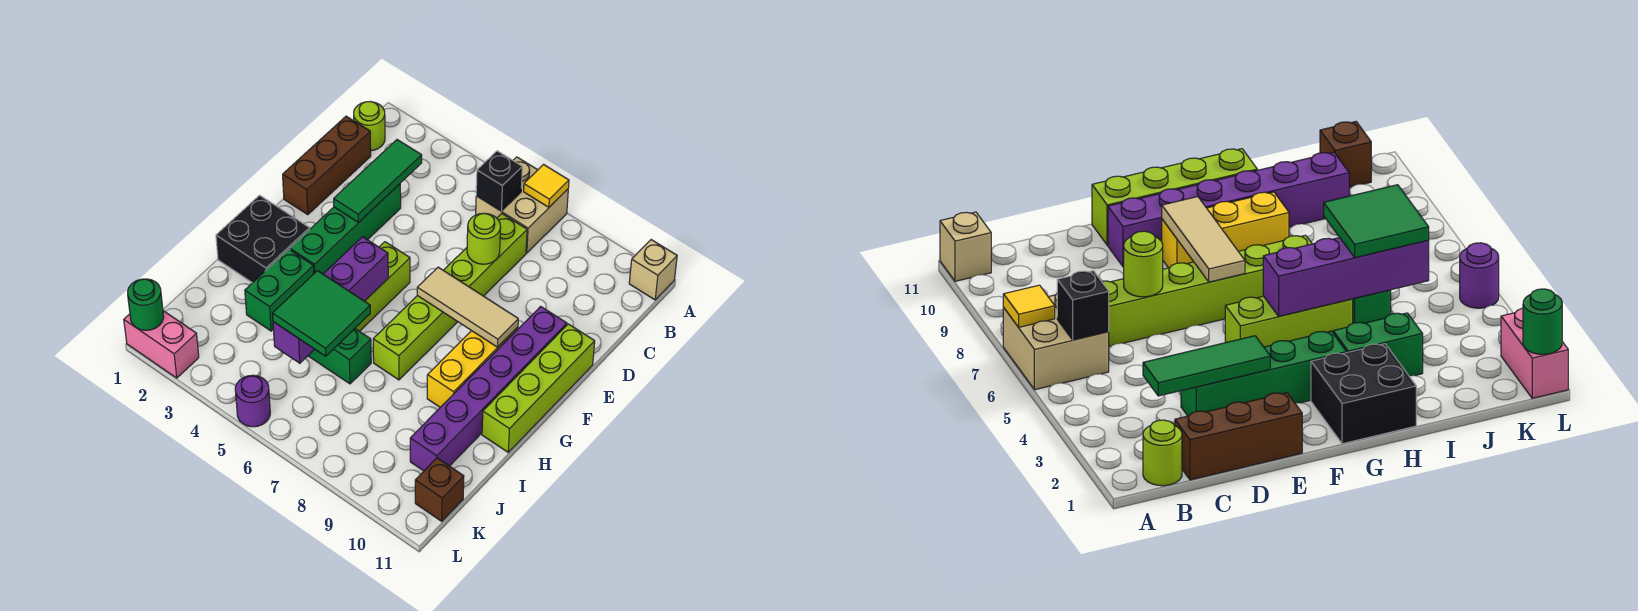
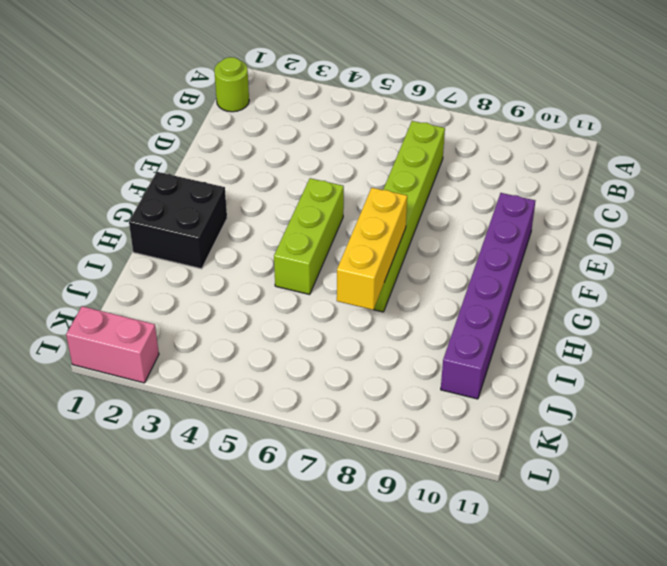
yellow brick G7:I7 level 2 -> yellow brick F9:H9 level 1
none -> tan brick A6:B7 level 1
none -> tan brick A11 level 1
none -> brown brick C1:E1 level 1

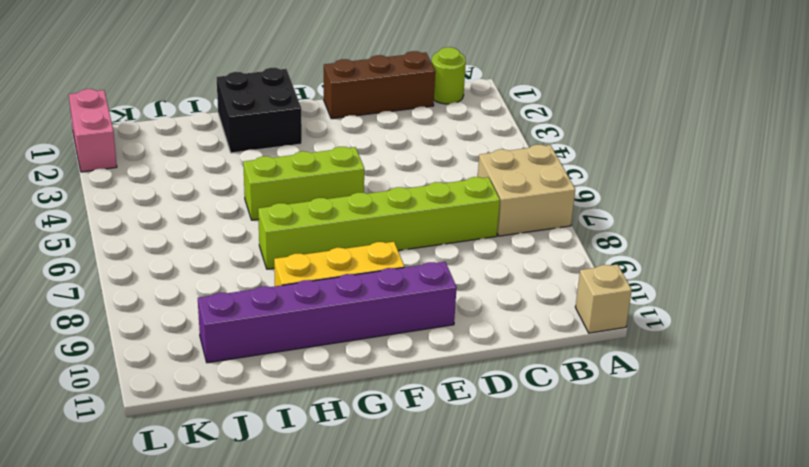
none -> green brick D3:G3 level 1
none -> lime brick E11:H11 level 1
none -> green brick H3:I3 level 1

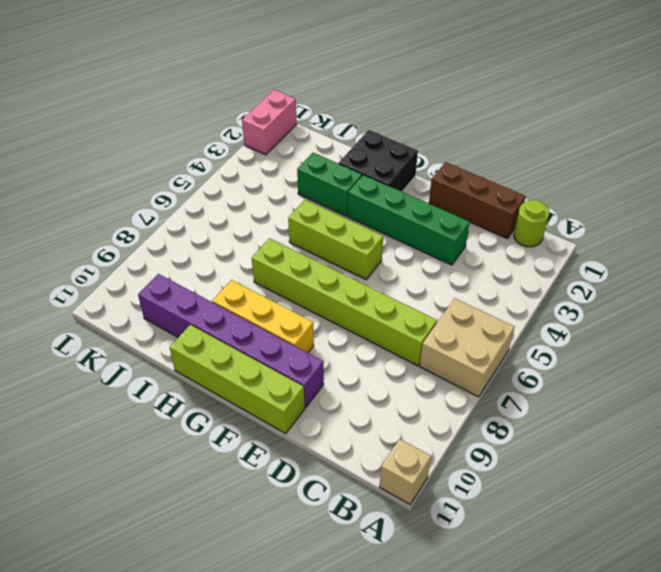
none -> green brick I5:I6 level 1
none -> brown brick K11 level 1
none -> purple round brick L5 level 1

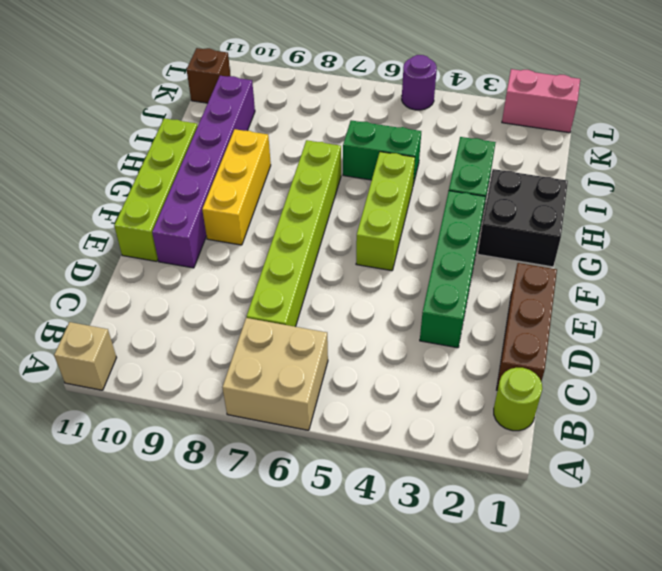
none -> yellow tile A7 level 2
none -> black brick B6 level 2
none -> green tile C3:E3 level 2

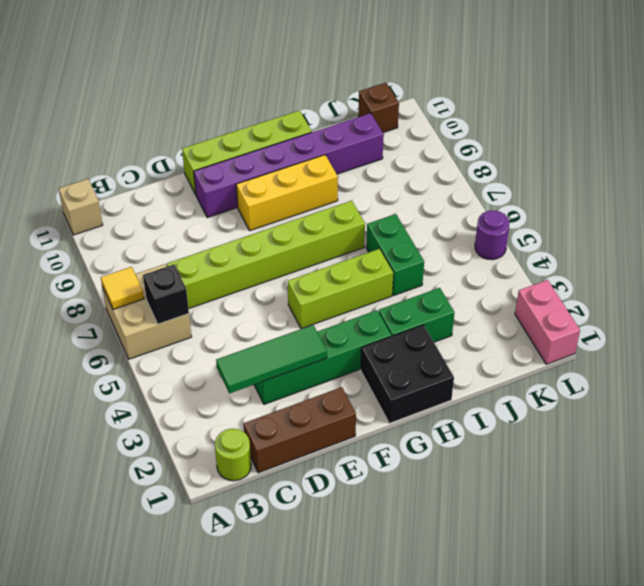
none -> lime round brick D7 level 2
none -> tan tile F7:F9 level 2
none -> purple brick G5:J5 level 2

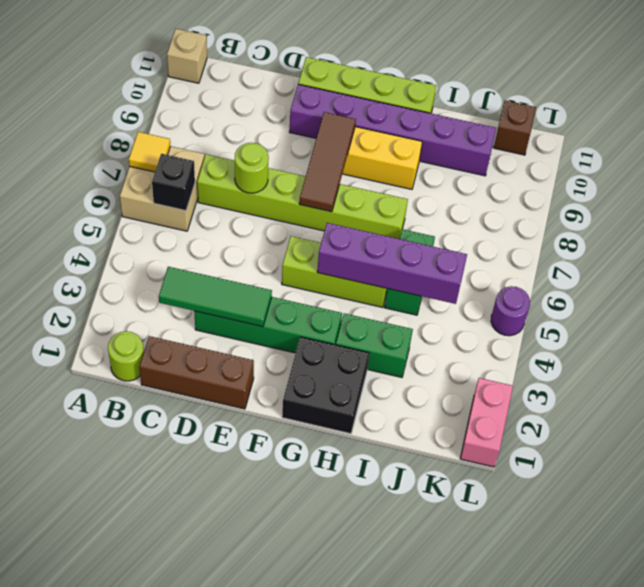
brown tile F7:F9 level 2 -> tan tile F7:F9 level 2
none -> green round brick L1 level 2
none -> green tile I5:J6 level 3

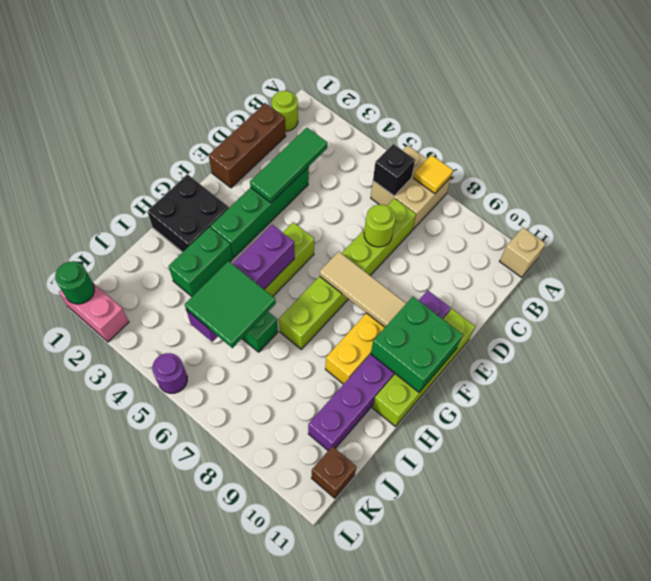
green brick F10:G11 level 2 -> none

